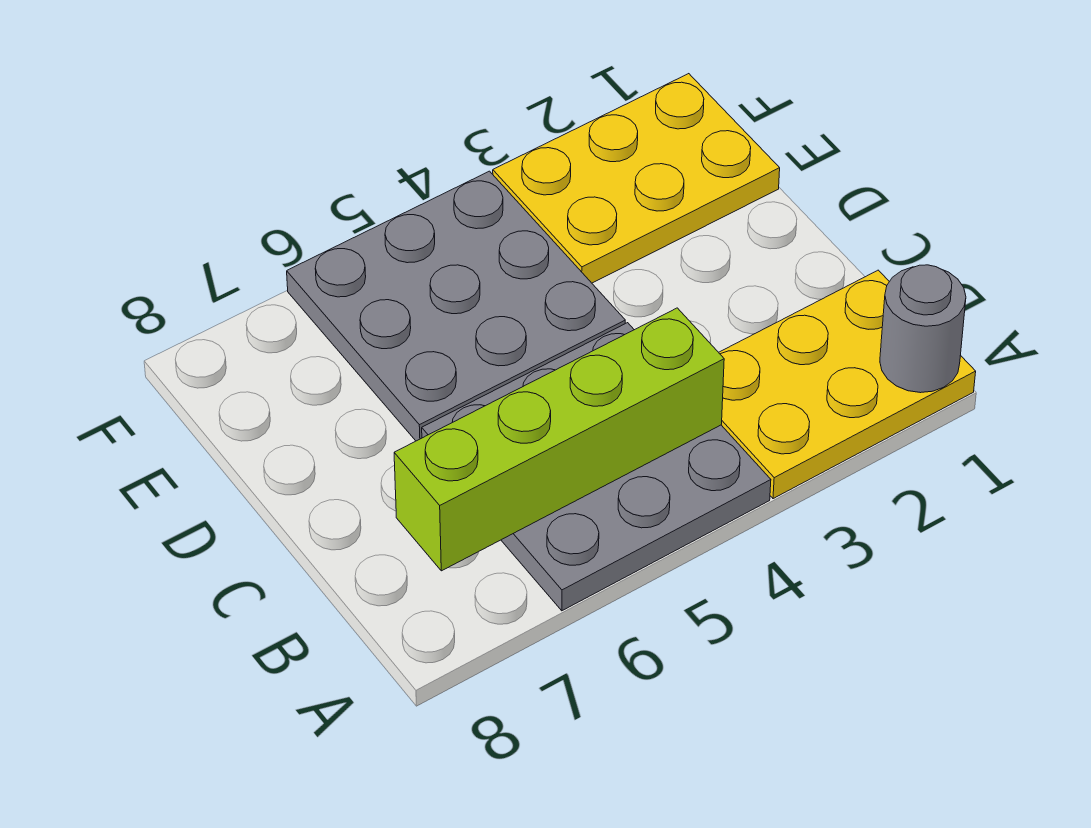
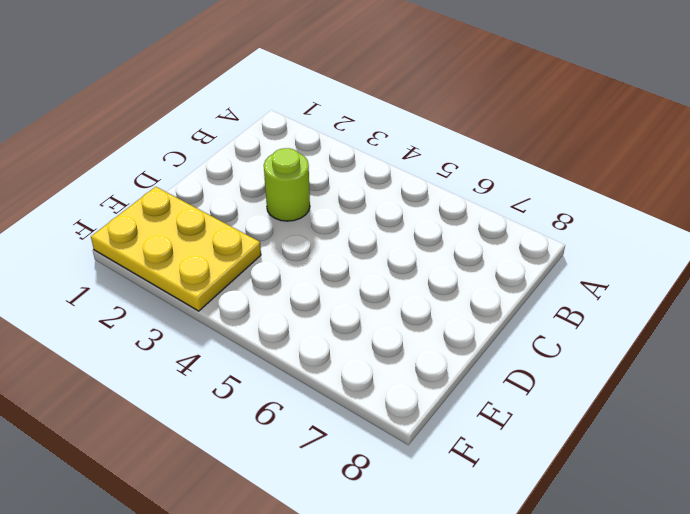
lime round brick C3 level 1 -> none
none -> yellow plate A1:B3 level 1
none -> grey plate A4:C6 level 1

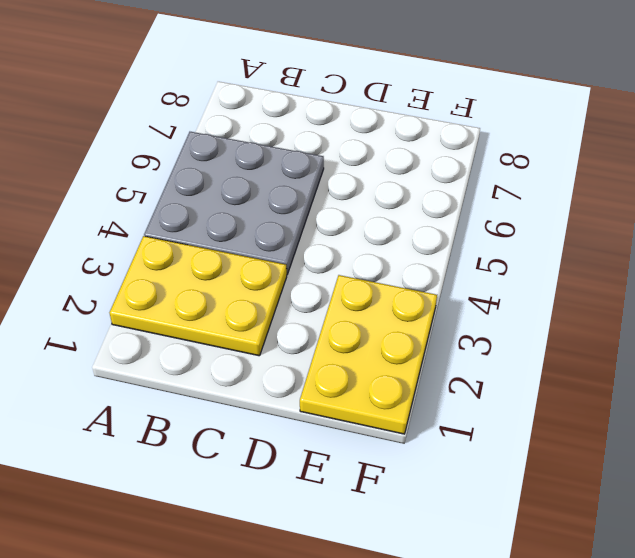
yellow plate A2:C3 level 1 -> yellow plate A1:B3 level 1
none -> grey plate D4:F6 level 1
none -> grey round brick A1 level 2

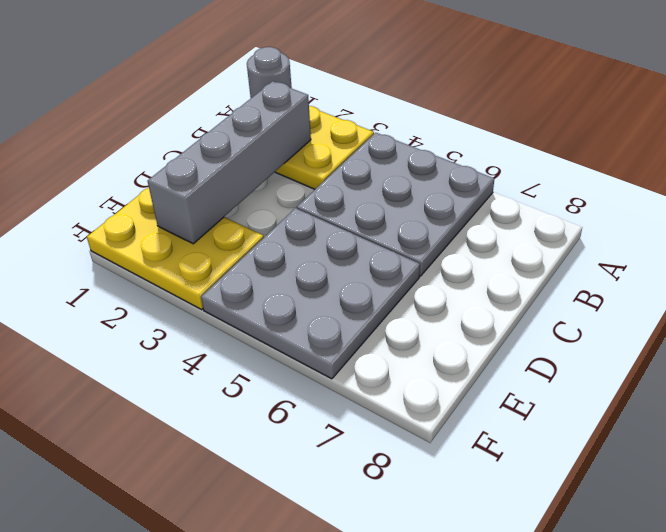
grey brick B2:E2 level 2 -> none
none -> lime brick B4:B7 level 2

